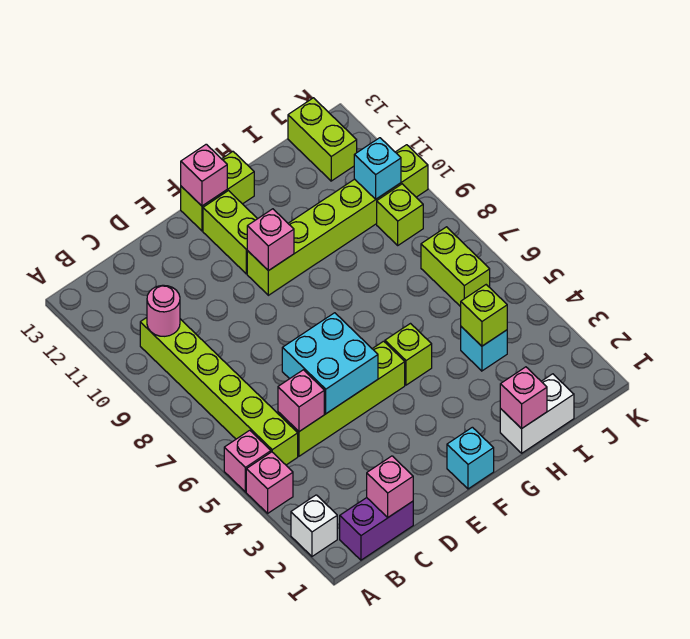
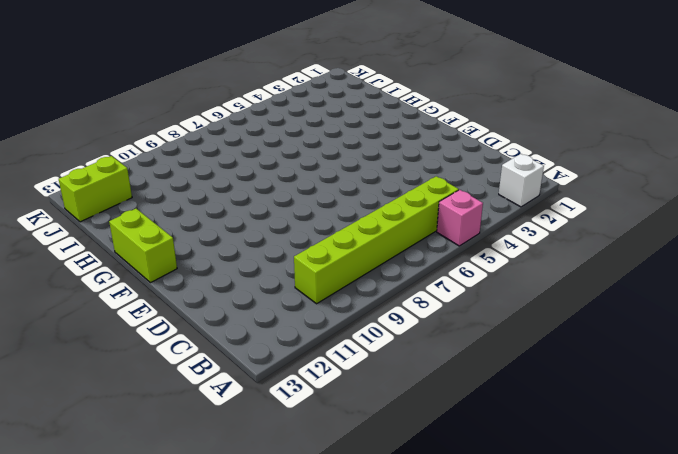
none -> pink brick A4 level 1
none -> purple brick B1:C1 level 1
none -> lime brick C5:F5 level 1

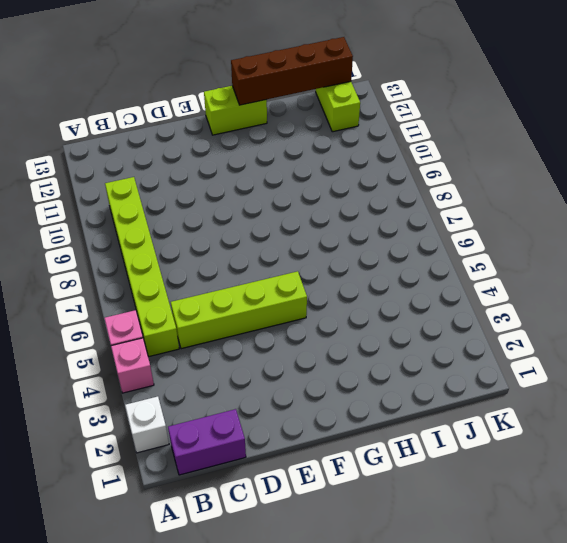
brown brick G13:J13 level 2 -> none
none -> cyan brick F1 level 1
none -> lime brick F10:K10 level 1
none -> lime brick F11:F12 level 1

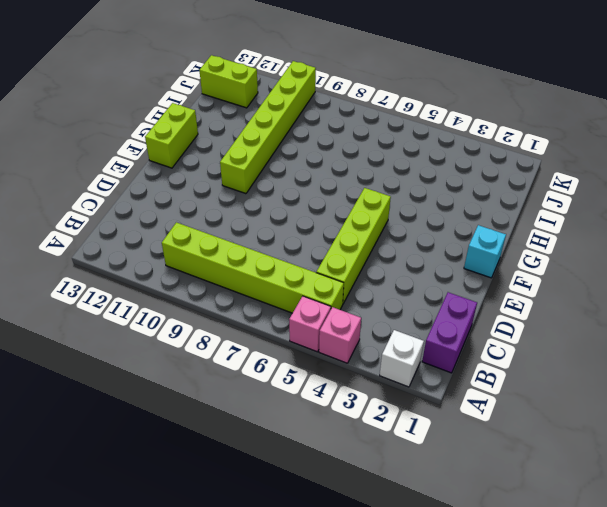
none -> lime brick F11:F12 level 1
none -> lime brick G5 level 1
none -> white brick H1:I1 level 1

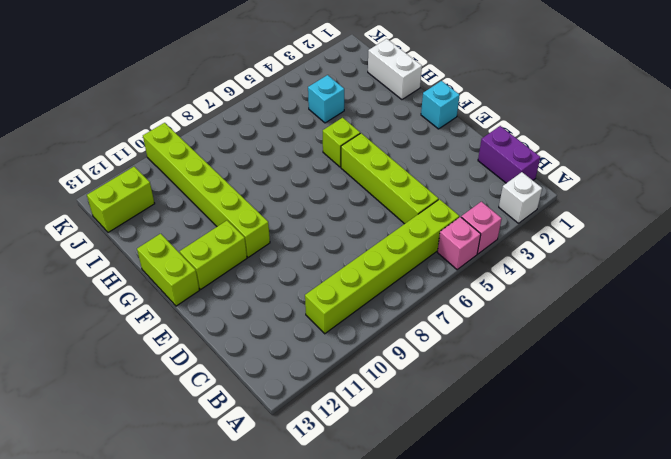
none -> lime brick J6:J7 level 1
none -> lime brick J9 level 1
none -> pink round brick B10 level 2

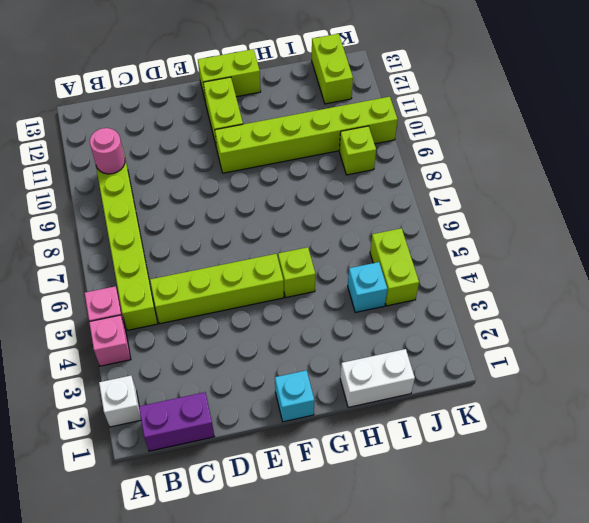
lime brick J4:J5 level 1 -> lime brick J6:J7 level 1
none -> pink brick C1 level 2
none -> pink brick C5 level 2
none -> cyan brick D5:E6 level 2

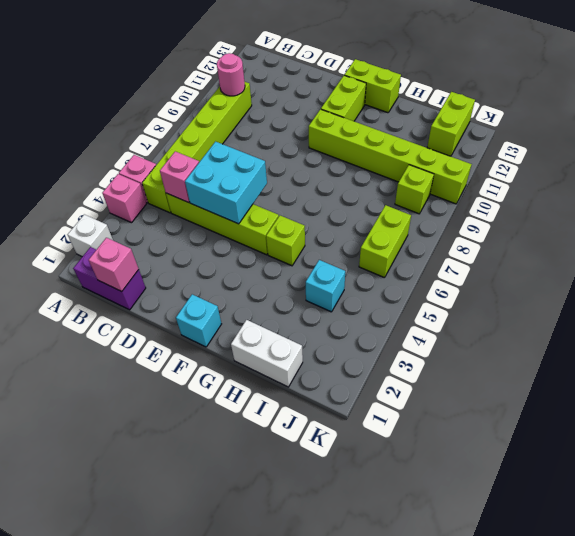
none -> pink brick F10 level 2
none -> pink brick F13 level 2
none -> pink brick H1 level 2

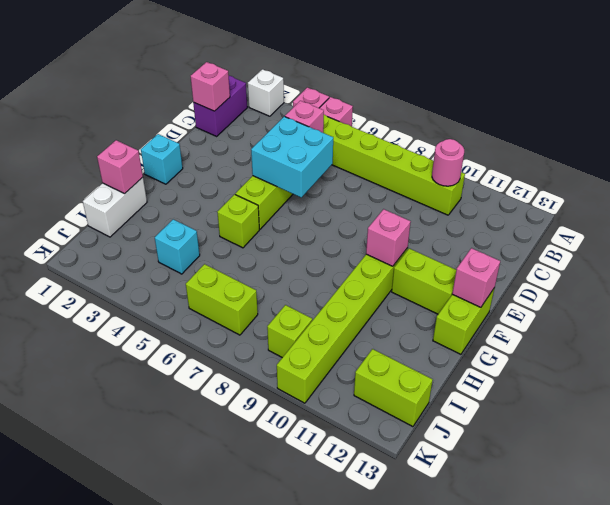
none -> lime brick I4 level 2
none -> cyan brick J10 level 2

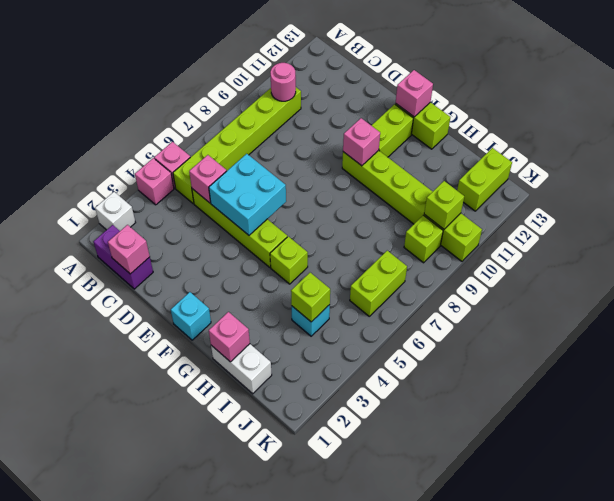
lime brick J10 level 2 -> cyan brick J10 level 2

